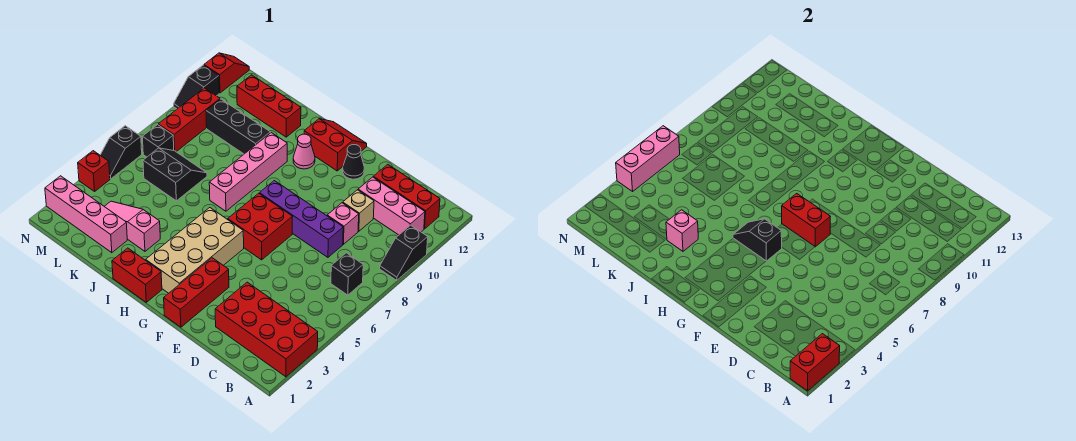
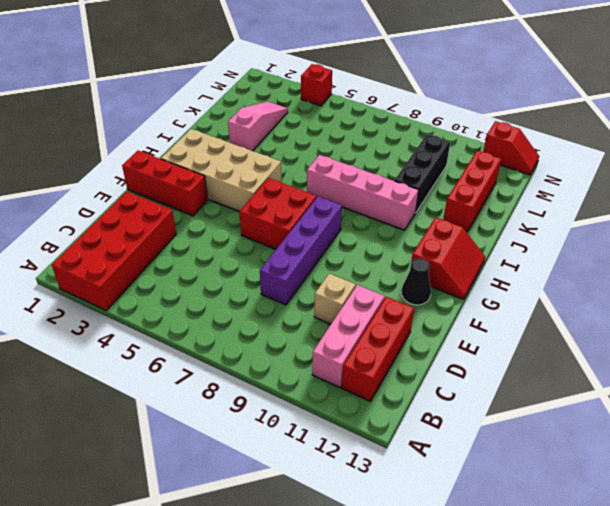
none -> black slope A9:A10 level 1 top 10
none -> black brick B7 level 1
none -> pink brick D9 level 1
none -> red brick H1:I1 level 1

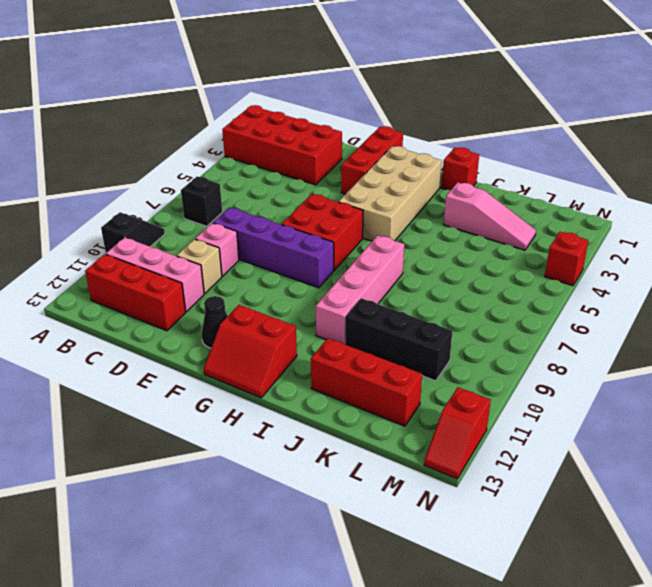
red brick I1 level 1 -> red brick H1:I1 level 1
none -> pink cone H11 level 1
none -> pink brick K2:N2 level 1
none -> black slope K6:L7 level 1 top 6
none -> black brick M7 level 1

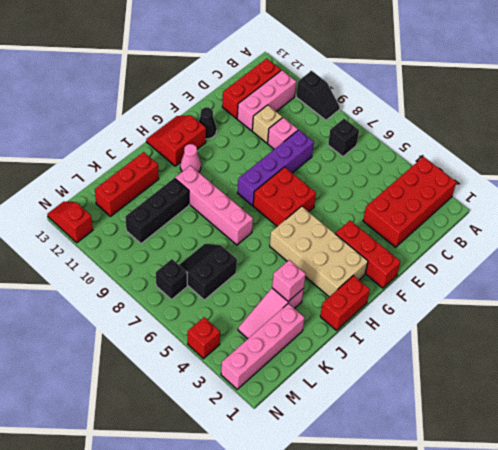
none -> red brick M8:M10 level 1
none -> black slope N5:N6 level 1 top 6
none -> black slope N10:N11 level 1 top 11
none -> red brick A1:A2 level 2

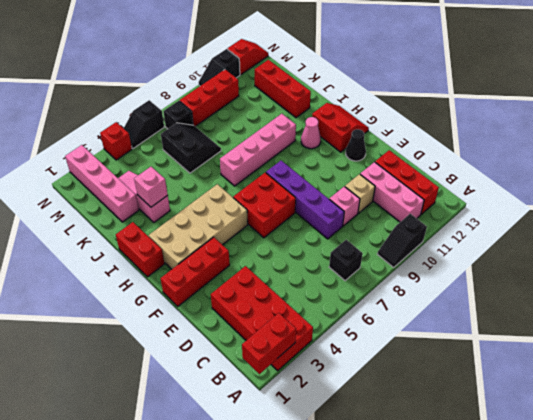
none -> black brick J10:L10 level 1
none -> red brick F7:G7 level 2
none -> black slope G5:H5 level 2 top G
none -> pink brick N4:N6 level 2

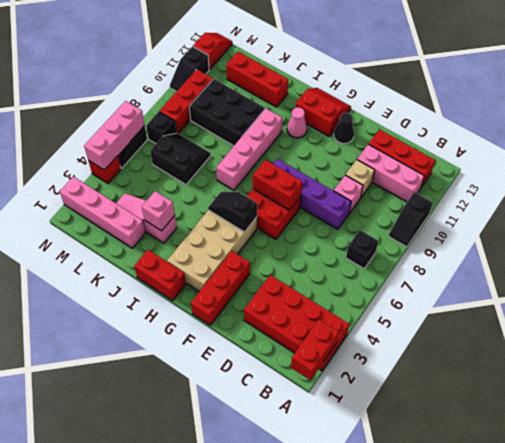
black brick J9:L10 level 1 -> black brick J10:L10 level 1

